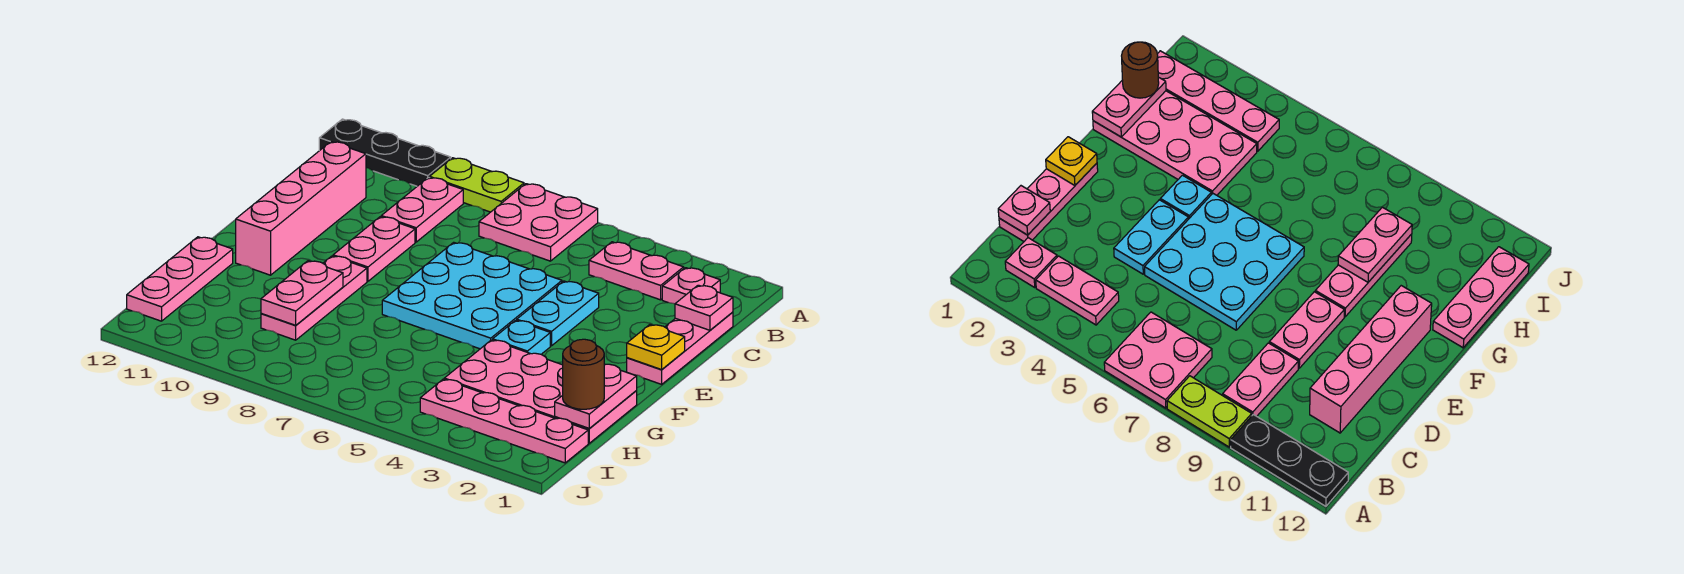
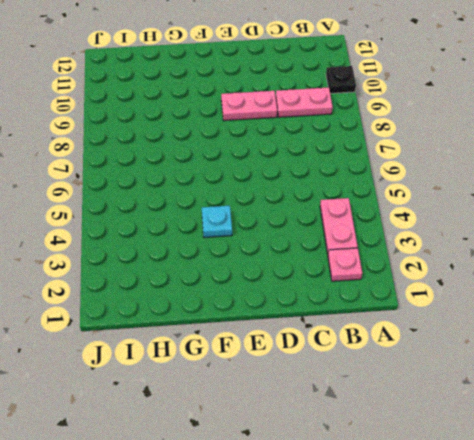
black plate A10 level 1 -> black plate A10:A12 level 1
none -> pink plate A6:B7 level 1
none -> lime plate A8:A9 level 1
none -> pink plate C1:E1 level 1

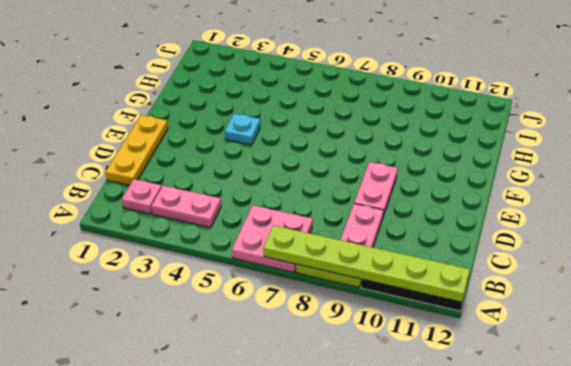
lime plate A7:A12 level 2 -> none
yellow plate C1:E1 level 1 -> pink plate C1:E1 level 1
none -> pink brick C11:F11 level 1
none -> cyan plate D4:E4 level 1
none -> cyan plate D5:F7 level 1

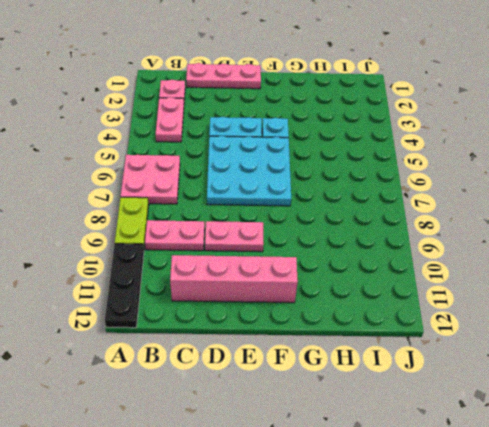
none -> pink plate F9:H9 level 1
none -> pink plate G1:H4 level 1
none -> pink plate G12:I12 level 1

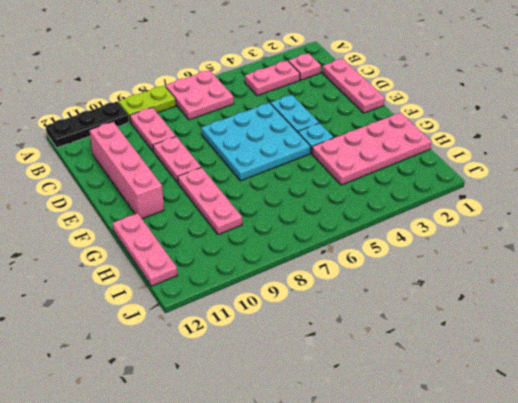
none -> pink plate I1:I4 level 1
none -> pink plate C1 level 2
none -> yellow plate E1 level 2

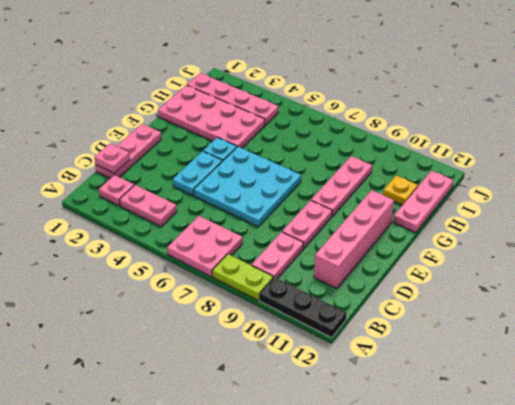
yellow plate H11 level 1 -> yellow plate E1 level 2
none -> pink plate G1:H1 level 2
none -> pink plate G9:H9 level 2
none -> brown round brick H1 level 3

